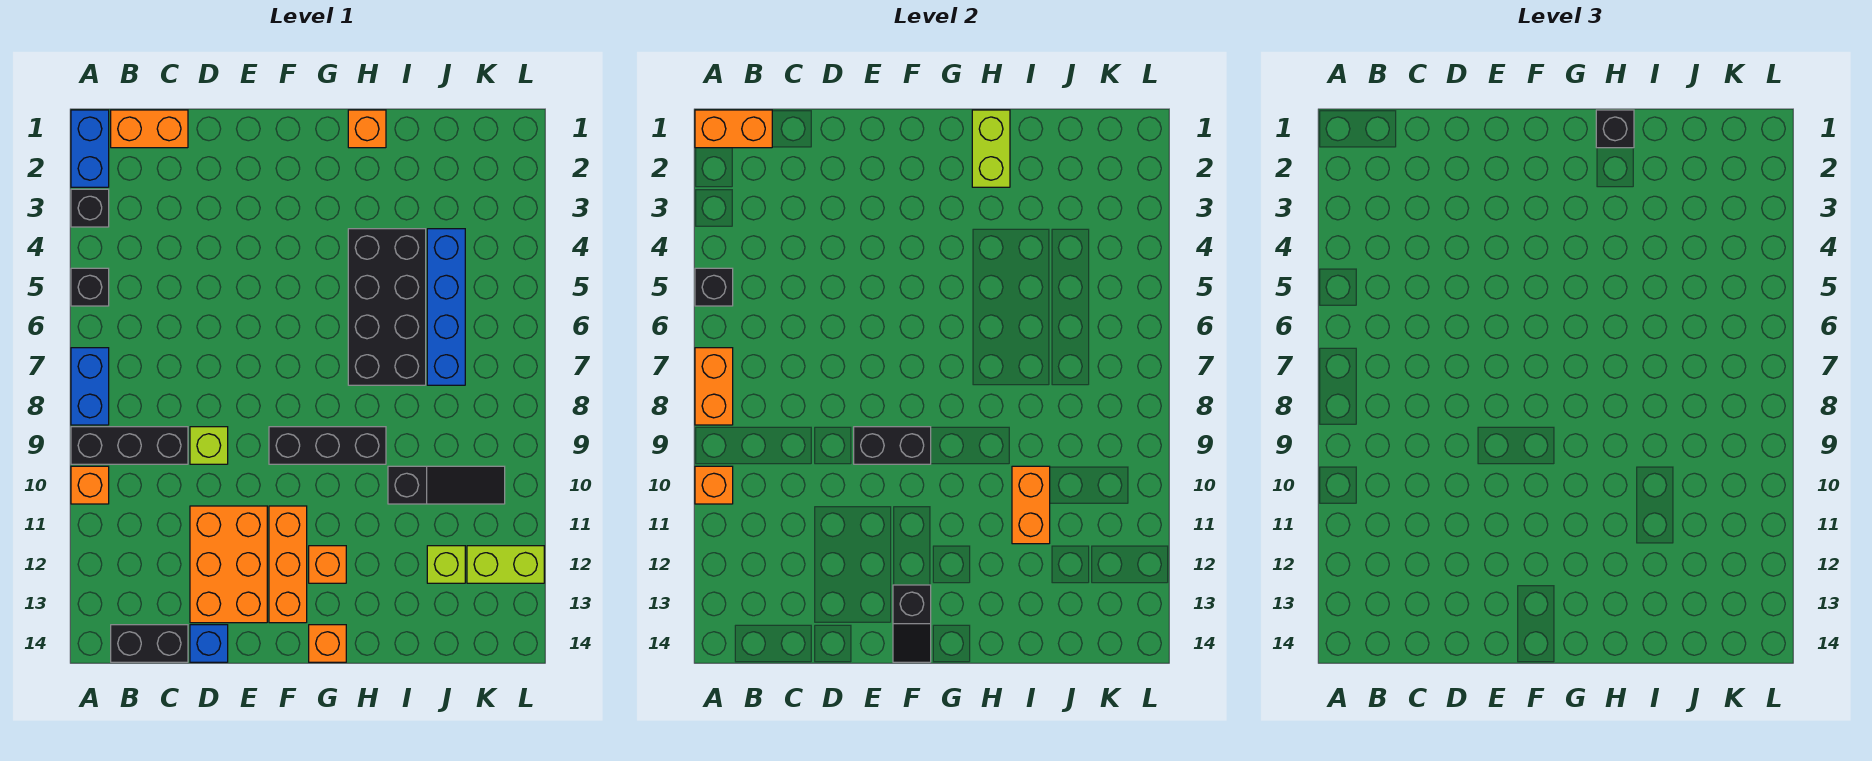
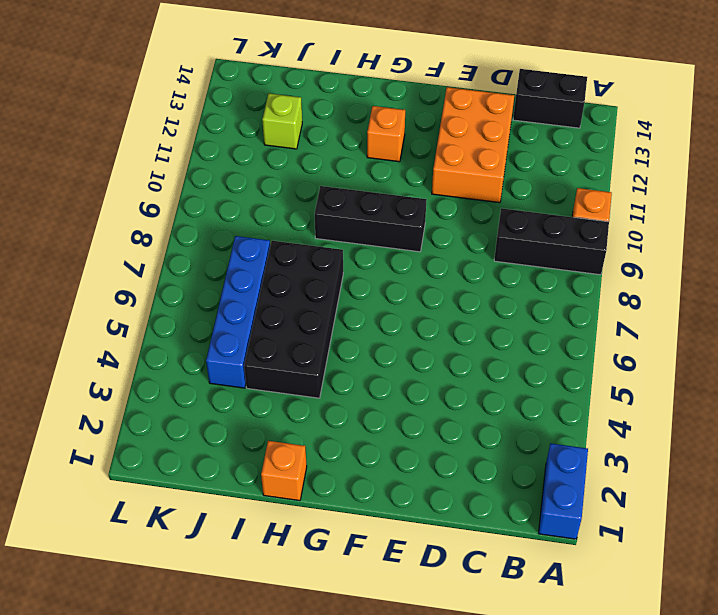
none -> black brick A3 level 1
none -> black brick A5 level 1
none -> blue brick A7:A8 level 1
none -> orange brick B1:C1 level 1

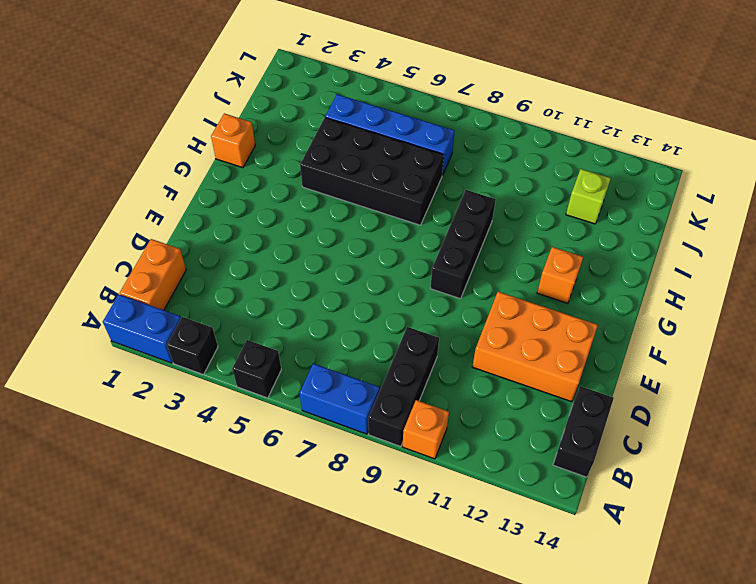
none -> lime brick D9 level 1
none -> blue brick D14 level 1
none -> orange brick F11:F13 level 1
none -> orange brick G14 level 1

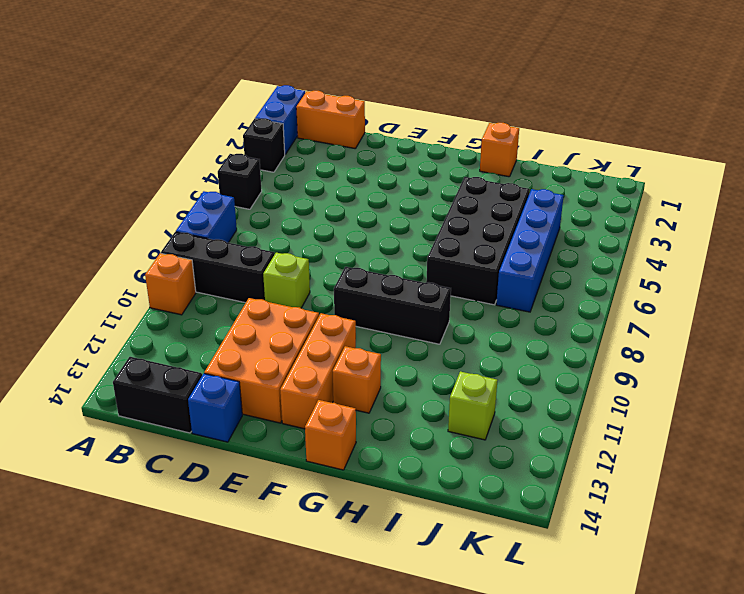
none -> black slope I10:K10 level 1 top I
none -> lime brick K12:L12 level 1
none -> orange brick A1:B1 level 2
none -> black brick A5 level 2

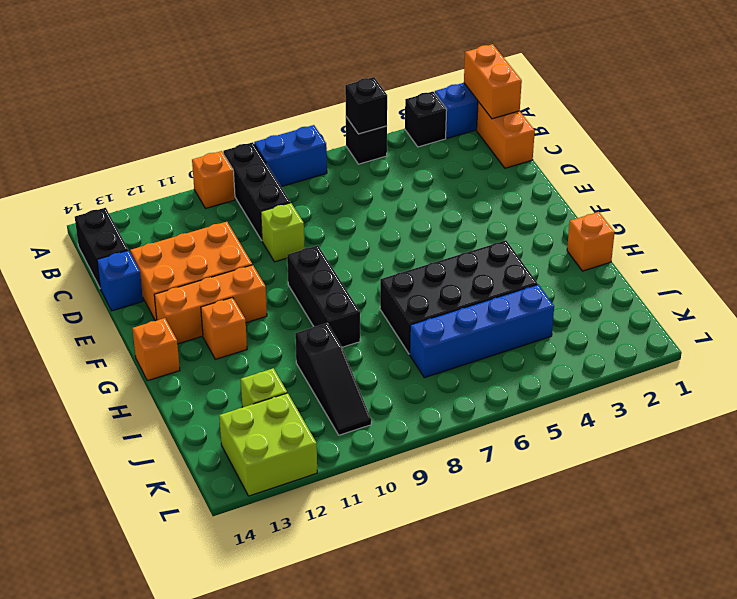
lime brick K12:L13 level 1 -> lime brick K12:L12 level 1
none -> orange brick A7:A8 level 2
none -> orange brick A10 level 2
none -> black brick E9:F9 level 2
none -> black slope F13:F14 level 2 top 13

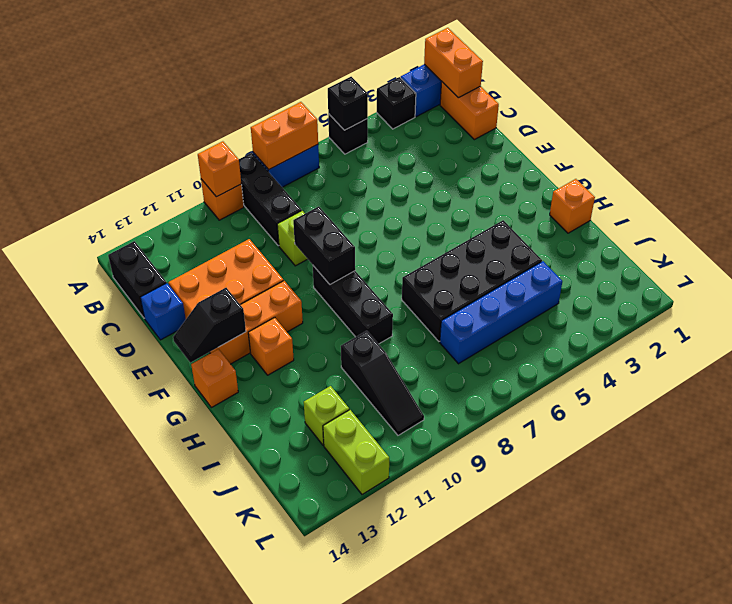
none -> lime brick H1:H2 level 2
none -> orange brick I10:I11 level 2
none -> black brick H1 level 3

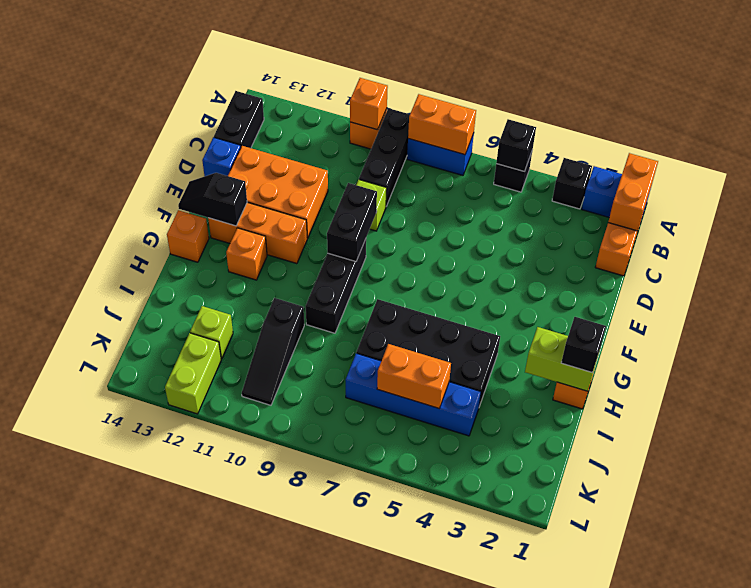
orange brick J5:J6 level 2 -> orange brick I10:I11 level 2

